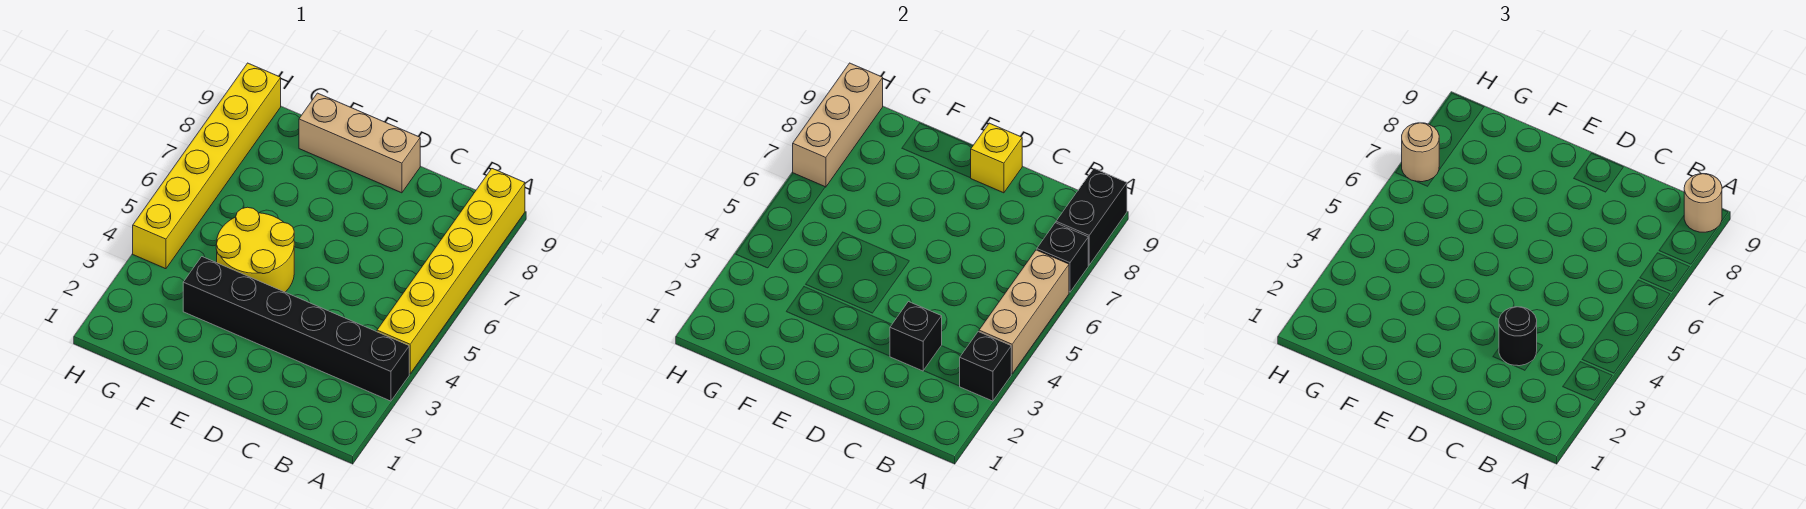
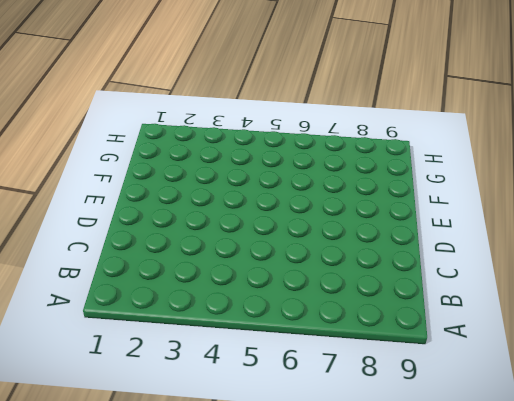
none -> black brick A3:F3 level 1
none -> yellow brick A4:A9 level 1
none -> tan brick D9:F9 level 1

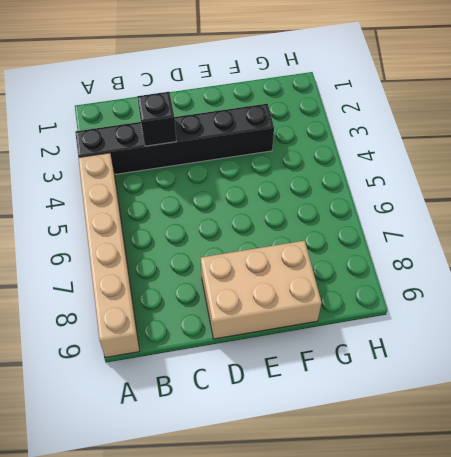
tan brick A4:A9 level 1 -> yellow brick A4:A9 level 1
tan brick D8:F9 level 1 -> tan brick D9:F9 level 1
none -> yellow round brick E4:F5 level 1
none -> yellow brick H4:H9 level 1
none -> black brick A3 level 2

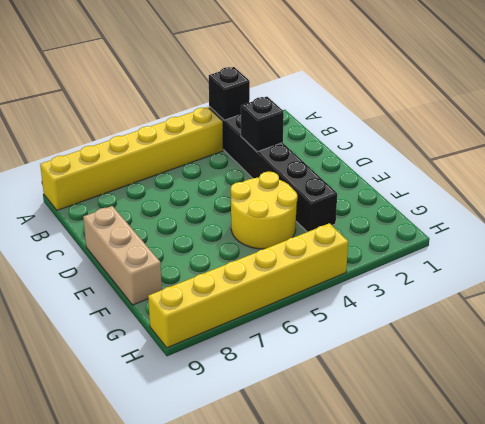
none -> tan brick A4:A6 level 2
none -> black brick A7 level 2
none -> black brick A8:A9 level 2

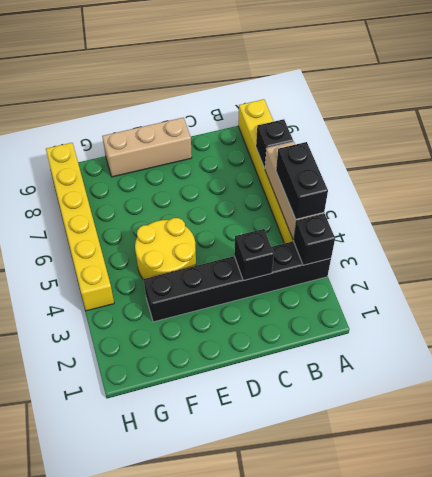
black brick A4:A5 level 3 -> black brick A8:A9 level 2
none -> yellow brick D9 level 2
none -> tan brick H7:H9 level 2
none -> tan round brick A9 level 3

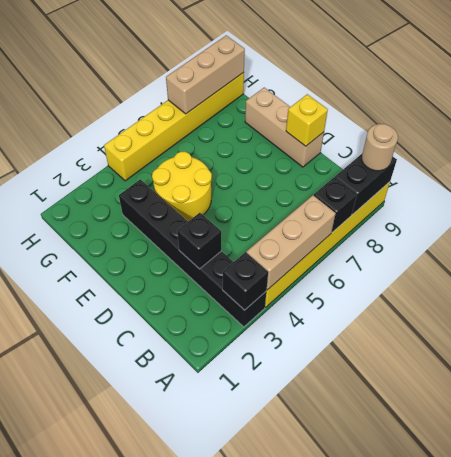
none -> black round brick C3 level 3
none -> tan round brick H7 level 3

